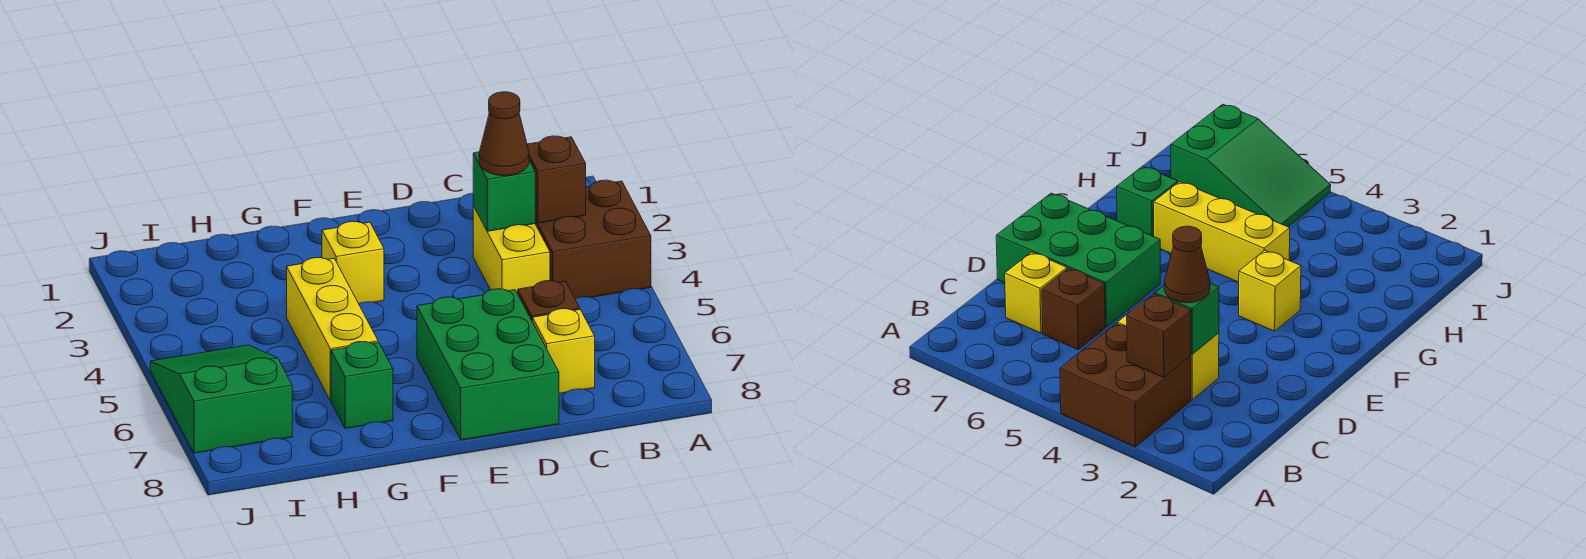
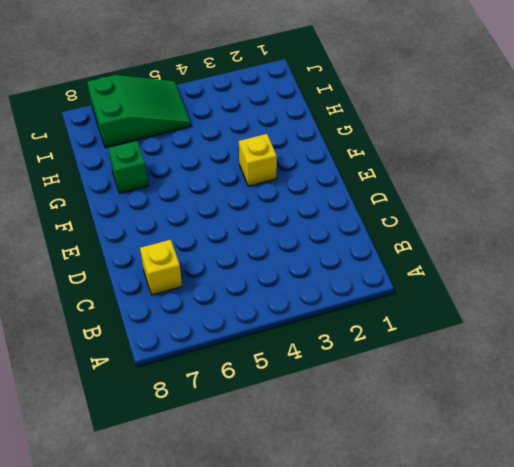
none -> brown brick A3:B4 level 1
none -> yellow brick C3:C4 level 1
none -> brown brick C6 level 1

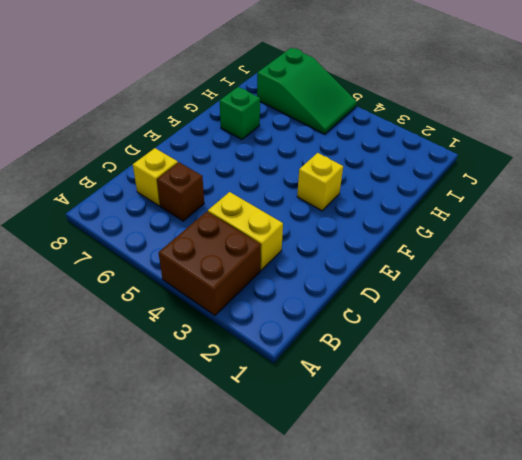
none -> green brick D6:E8 level 1
none -> yellow brick G4:G6 level 1
none -> brown brick B3 level 2

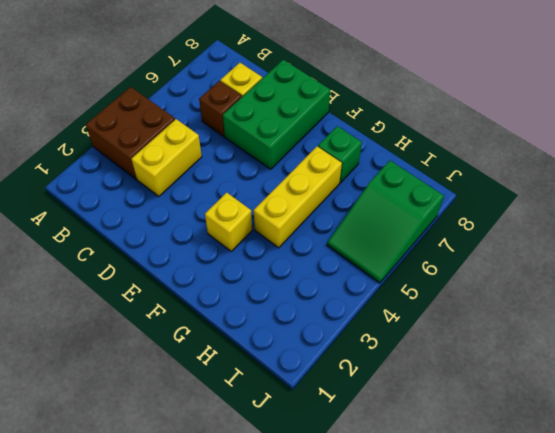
none -> brown brick B3 level 2
none -> green brick C3 level 2
none -> brown cone C3 level 3

